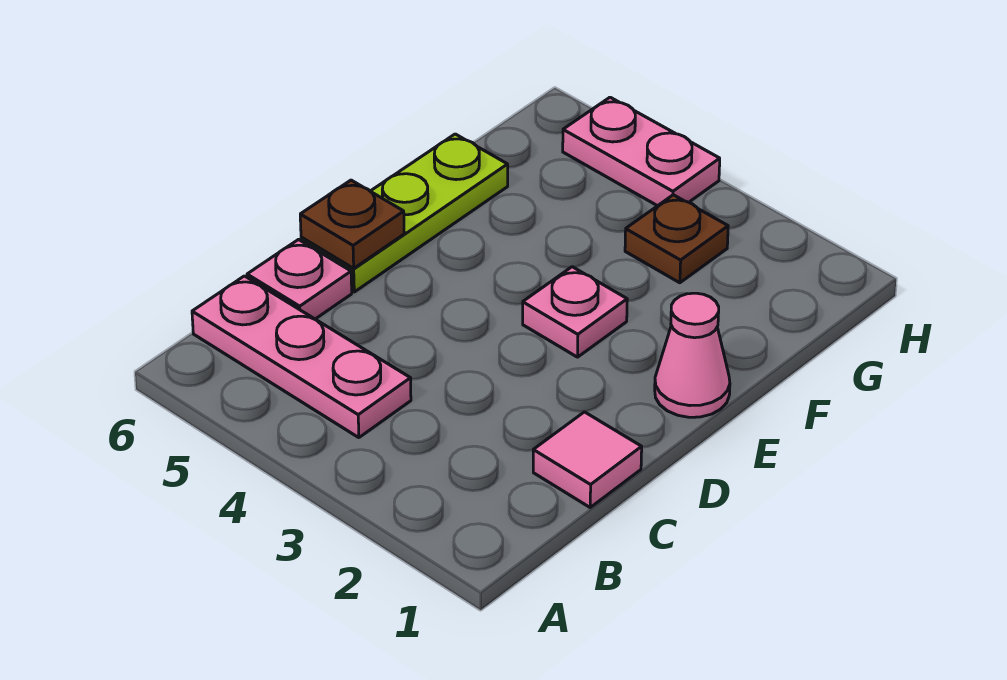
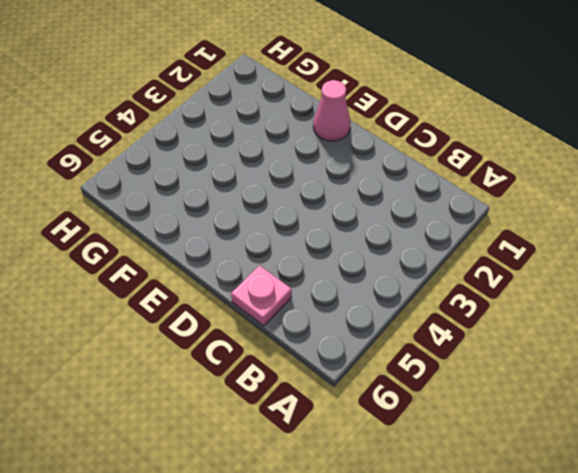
none -> pink plate B4:B6 level 1
none -> pink tile C1 level 1

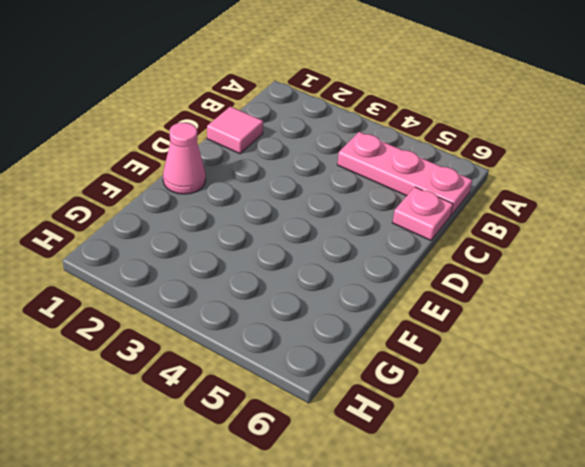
none -> lime plate D6:F6 level 1
none -> pink plate E3 level 1

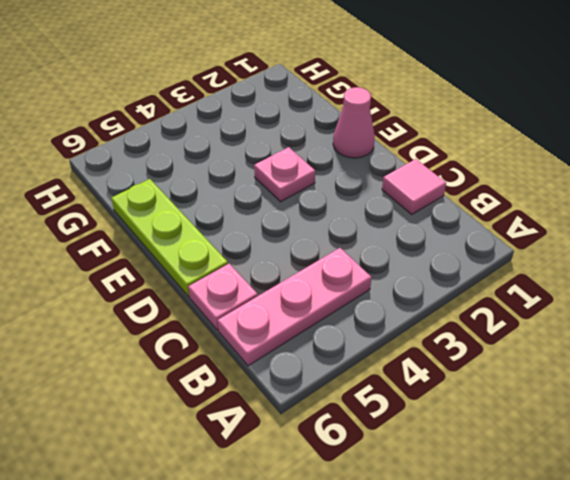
none -> brown plate G3 level 1
none -> pink plate H4:H5 level 1

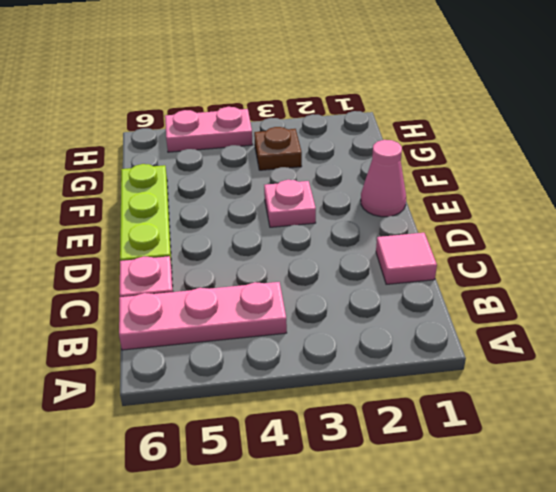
none -> brown plate D6 level 2

